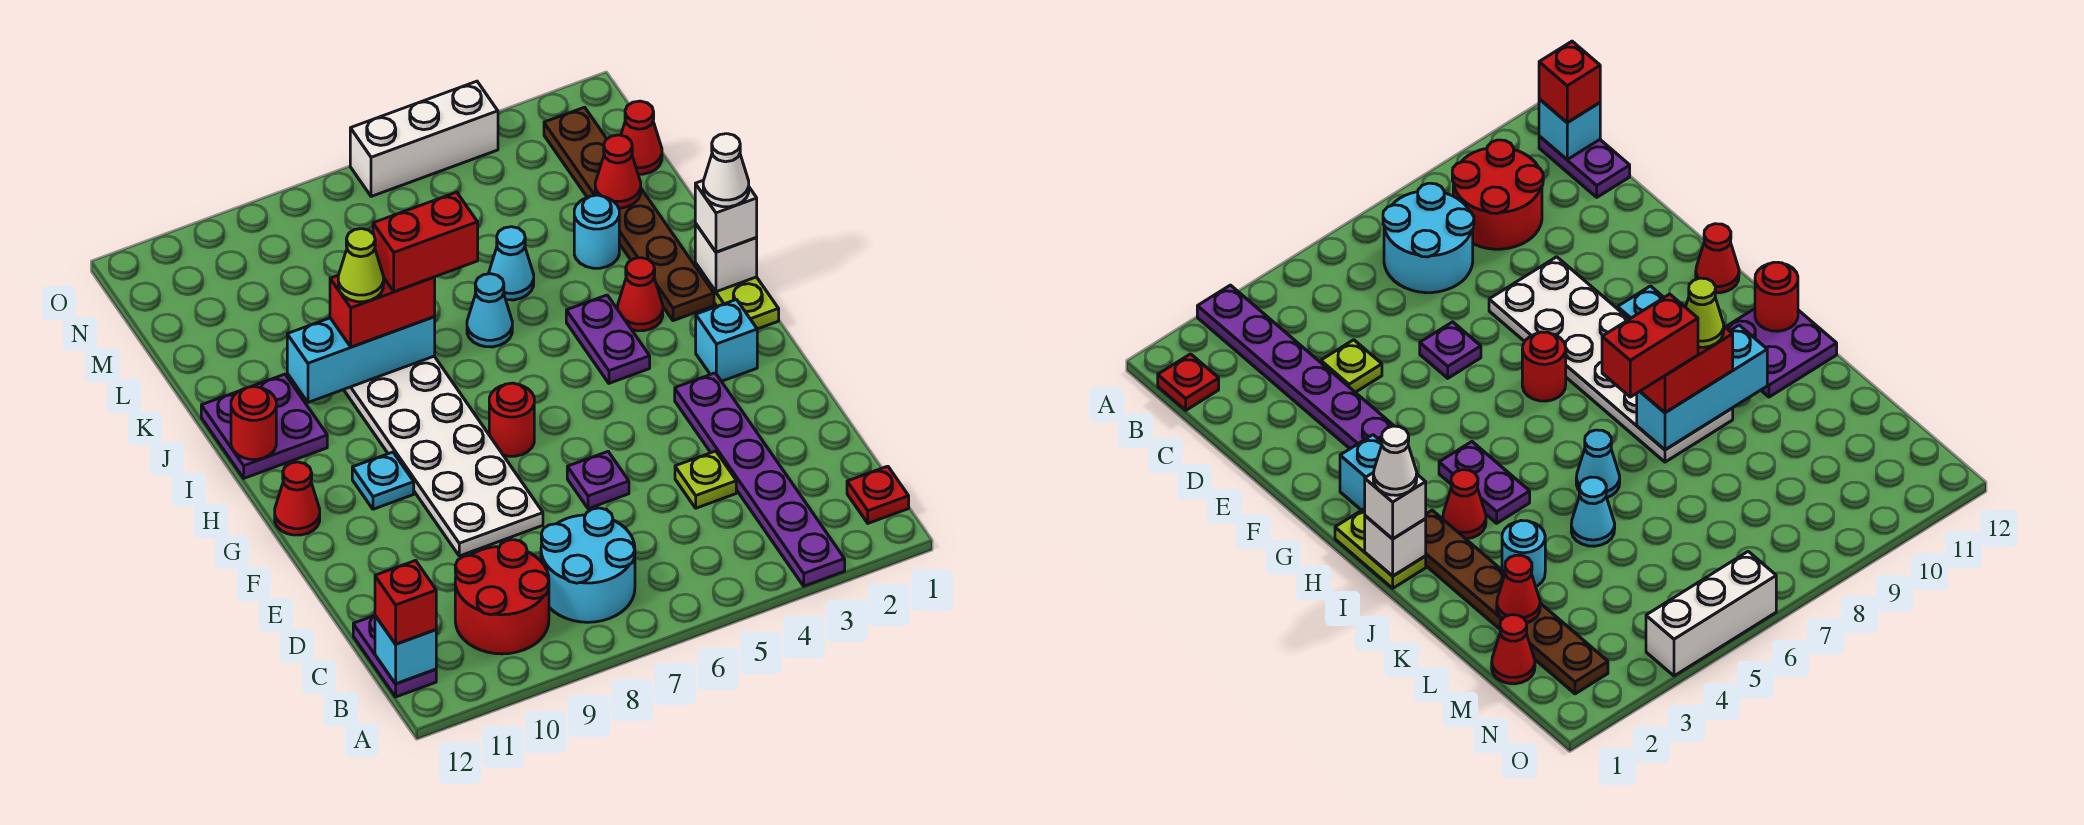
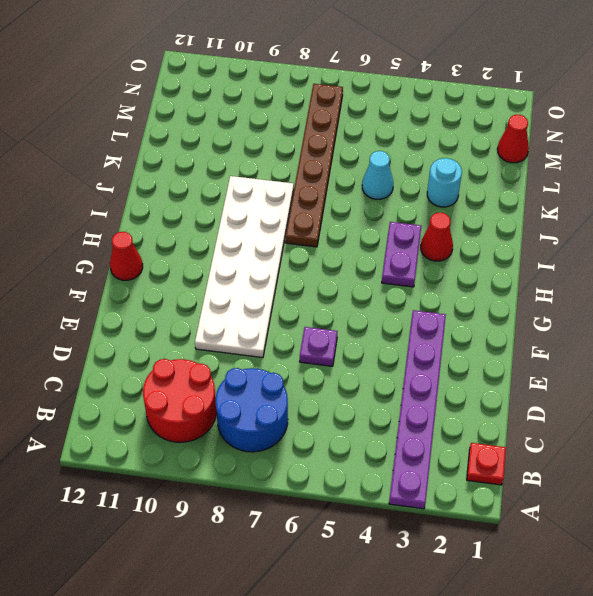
blue round brick B7:C8 level 1 -> cyan round brick B7:C8 level 1
brown plate I7:N7 level 1 -> brown plate I2:N2 level 1
none -> purple plate B12:C12 level 1
none -> lime plate D4 level 1
none -> cyan brick G2 level 1
none -> red round brick G7 level 1

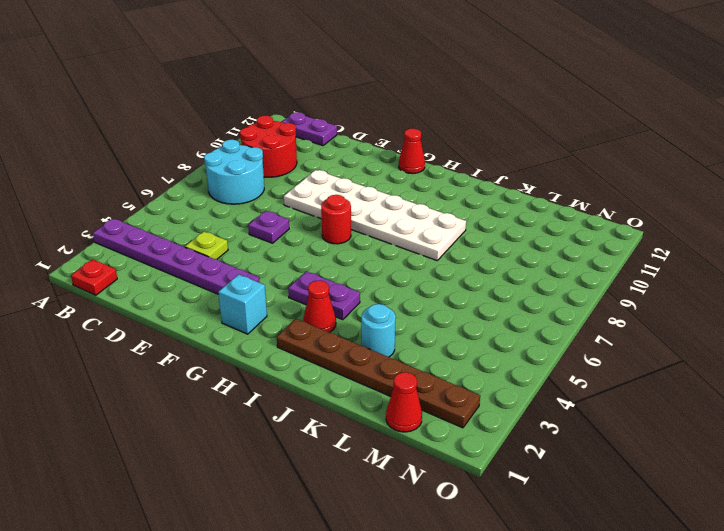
none -> cyan plate G10 level 1
none -> lime plate H1:I1 level 1
none -> purple plate I11:J12 level 1
none -> cyan cone J6 level 1

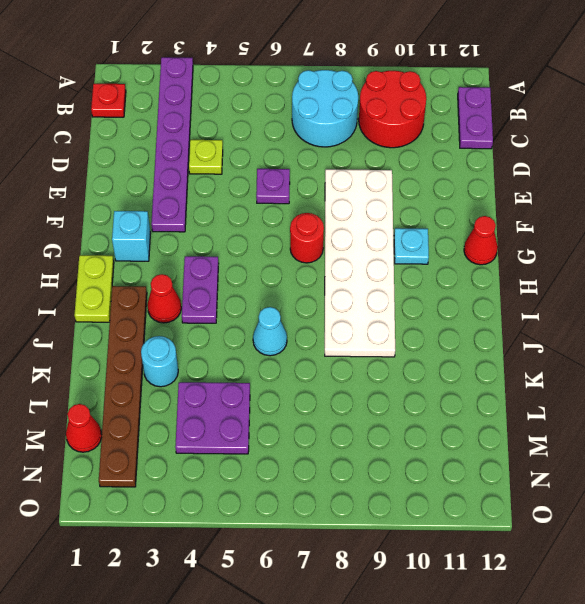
purple plate L4:M5 level 1 -> purple plate I11:J12 level 1
none -> cyan cone K5 level 1
none -> white brick O4:O6 level 1
none -> cyan brick B12 level 2
none -> white brick I1 level 2

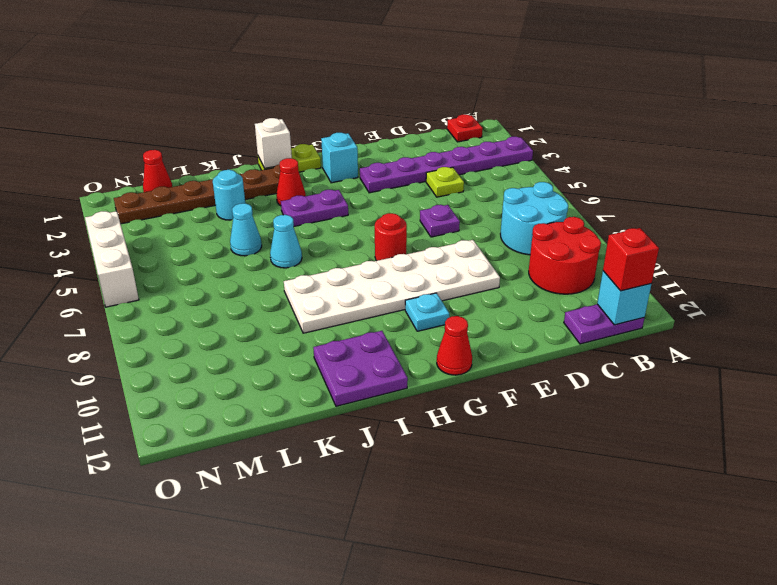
none -> red round brick I12 level 2
none -> cyan brick J8:J10 level 2
none -> red cone L2 level 2
none -> white brick I1 level 3

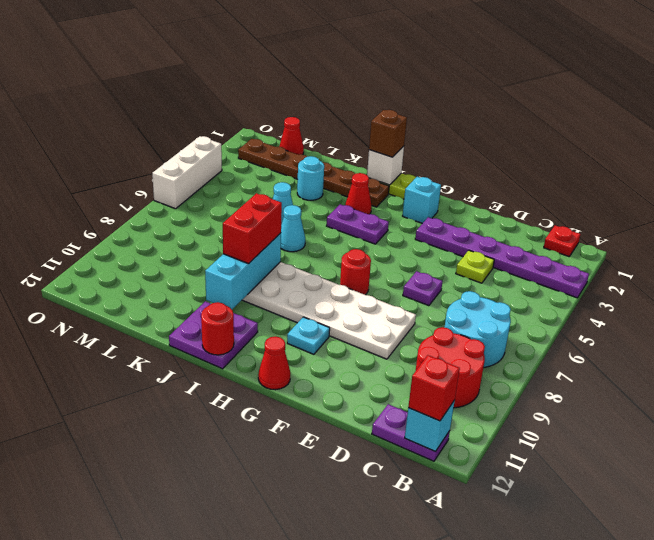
brown brick I1 level 3 -> white brick I1 level 3
none -> red cone L2 level 2
none -> white cone I1 level 4
none -> red brick J7:J8 level 4
none -> lime cone J9 level 4

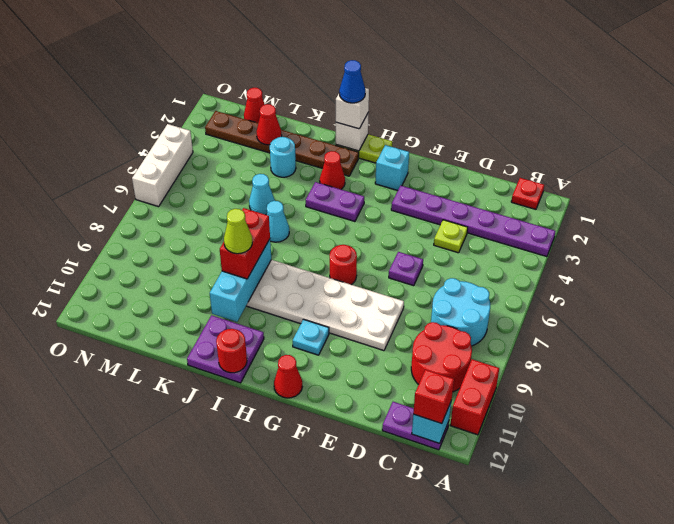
red brick A10:A11 level 1 -> red brick J7:J8 level 4
blue cone I1 level 4 -> white cone I1 level 4

